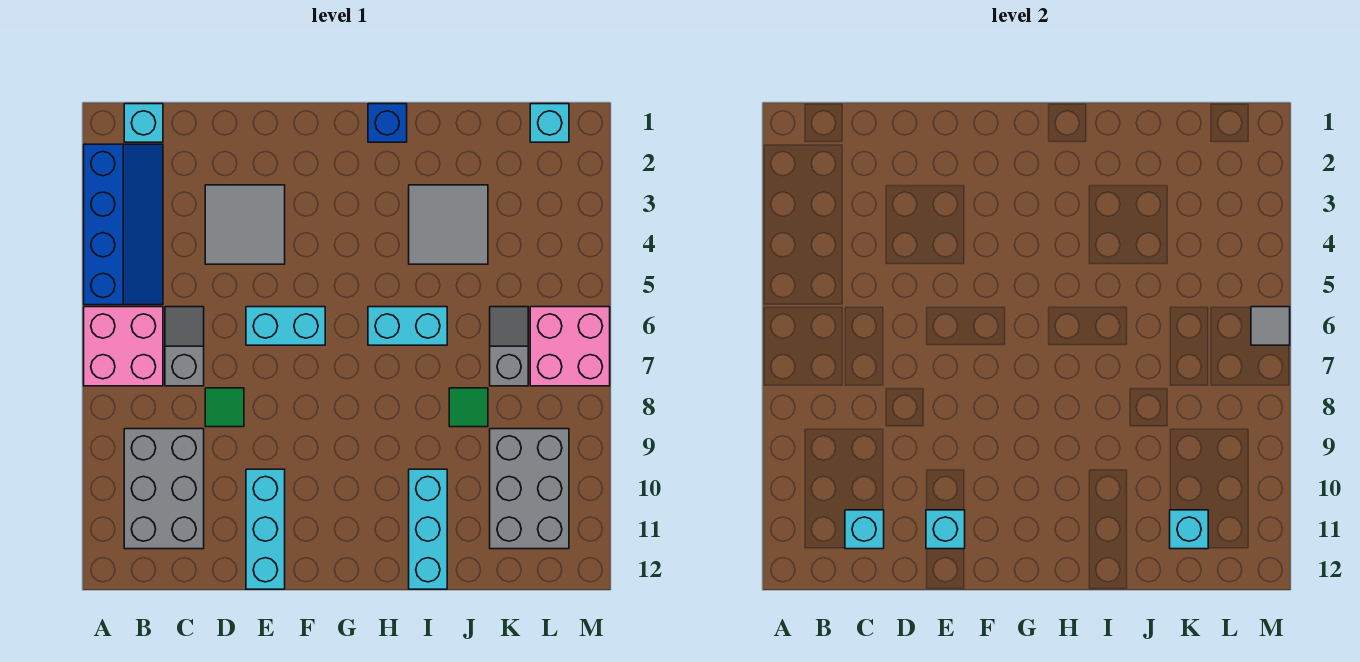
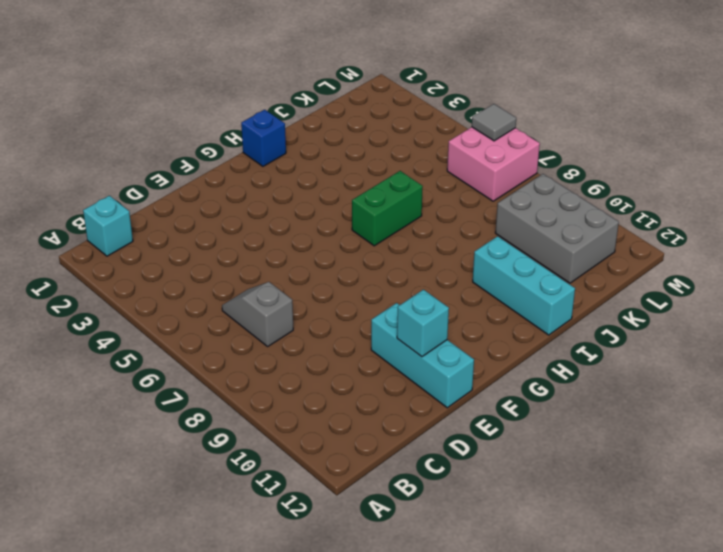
green brick H6:I6 level 1 -> cyan brick H6:I6 level 1
none -> blue slope A2:B5 level 1 top A
none -> pink brick A6:B7 level 1
none -> grey brick B9:C11 level 1

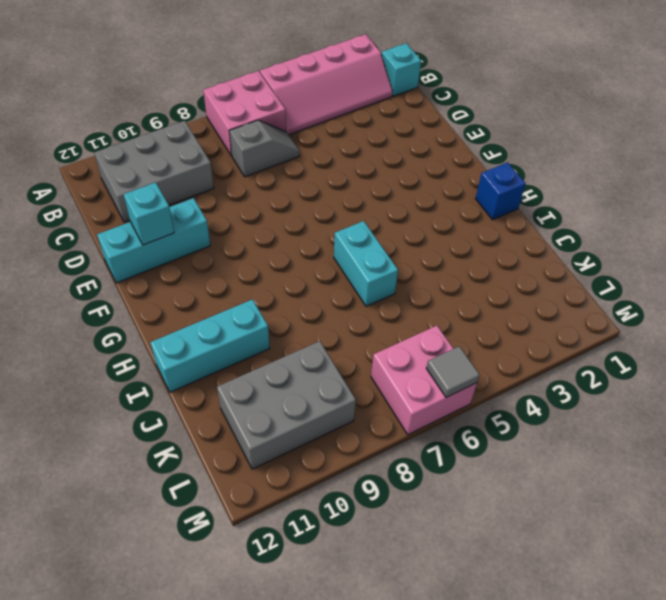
pink slope A2:B5 level 1 top A -> blue slope A2:B5 level 1 top A
none -> grey tile D3:E4 level 1
none -> green tile D8 level 1
none -> cyan brick E6:F6 level 1

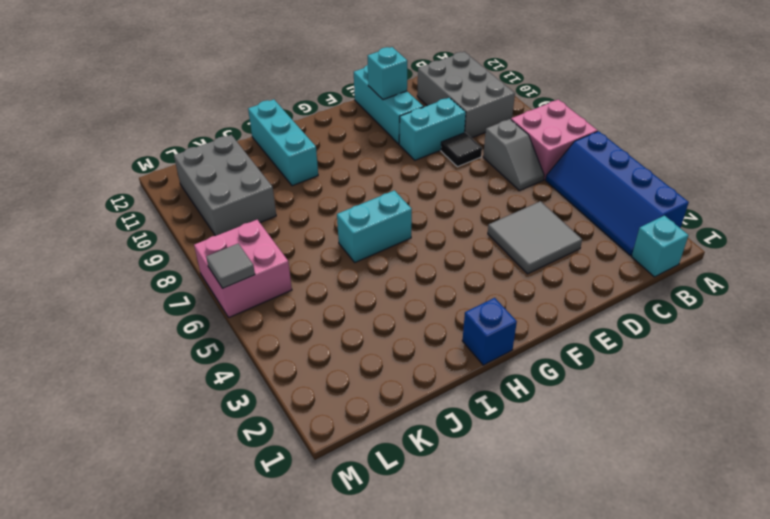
black tile D8 level 1 -> green tile D8 level 1
cyan brick D9:E9 level 1 -> cyan brick E6:F6 level 1
none -> grey tile I3:J4 level 1
none -> green tile J8 level 1
none -> grey slope K6:K7 level 1 top 7

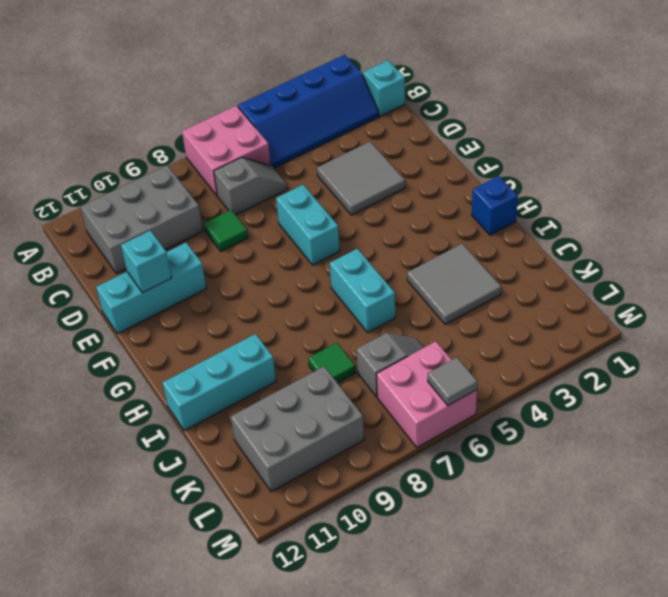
none -> cyan brick L1 level 1
none -> cyan brick C11 level 2
none -> cyan brick K11 level 2

